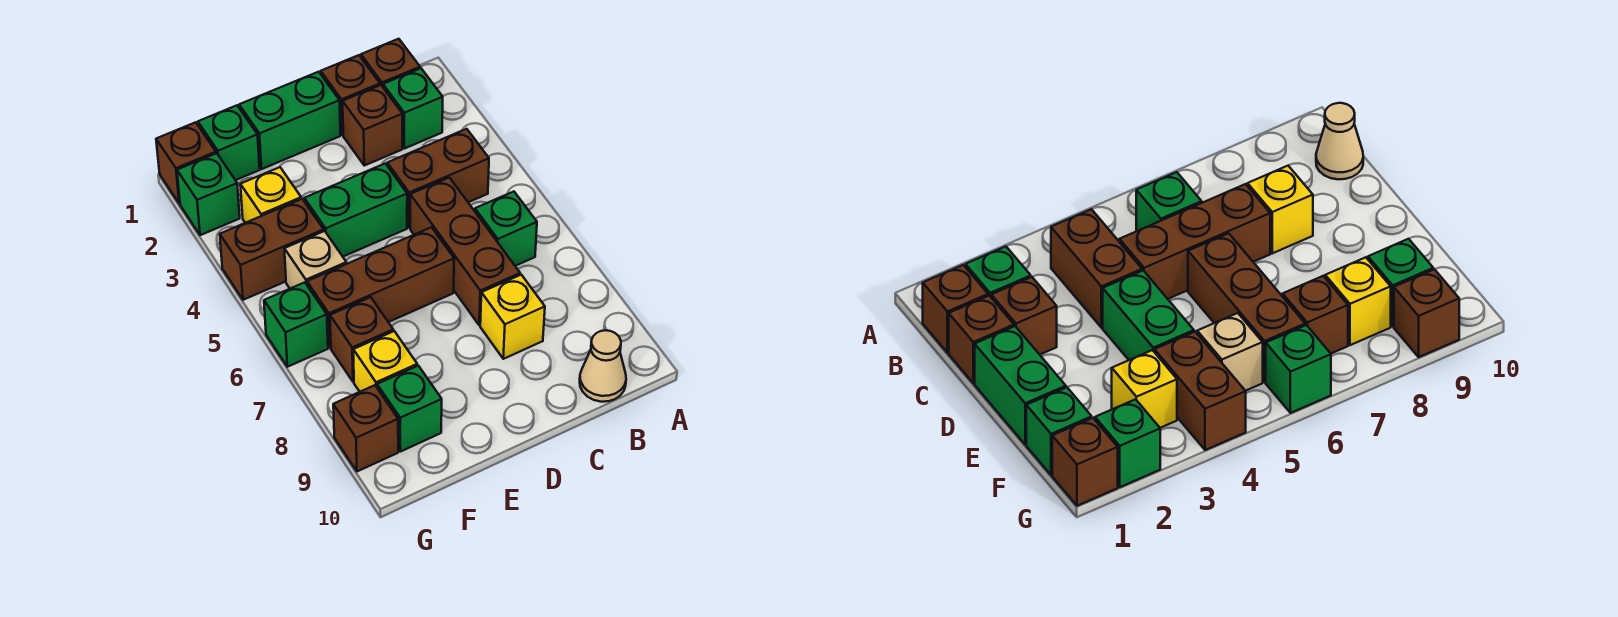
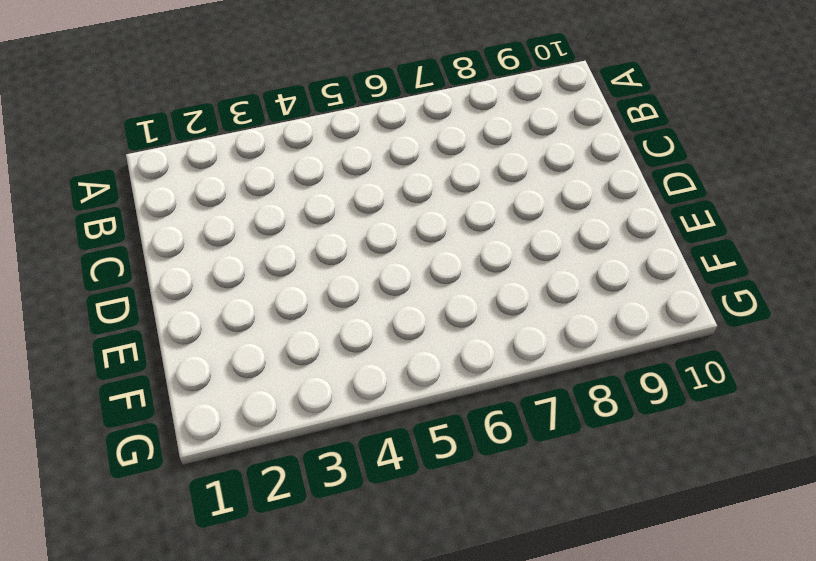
none -> brown brick B1 level 1
none -> green brick B2 level 1
none -> brown brick B4:C4 level 1

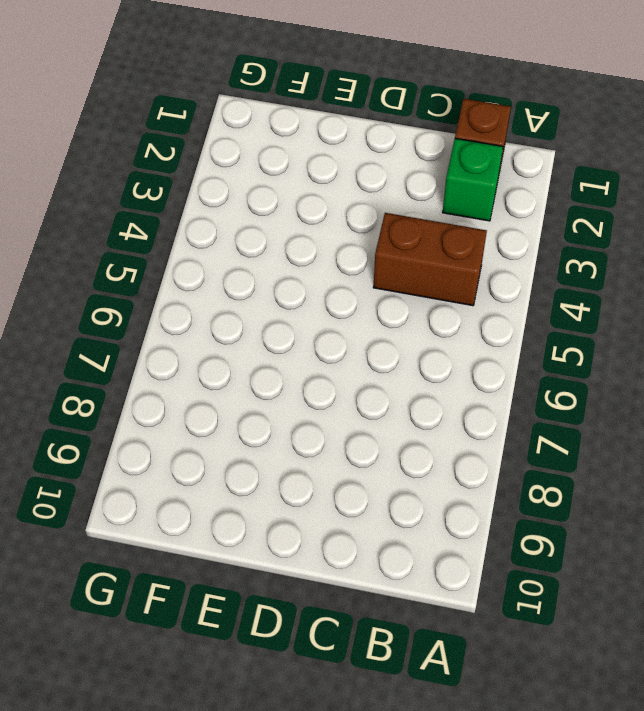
none -> green brick B6 level 1
none -> tan cone B10 level 1
none -> brown brick C1 level 1

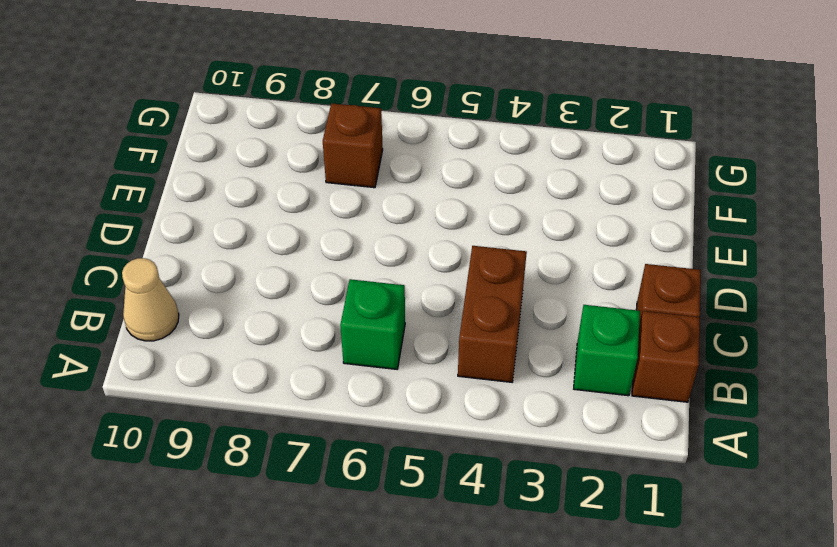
none -> brown brick C2 level 1
none -> brown brick C5:C7 level 1
none -> yellow brick C8 level 1

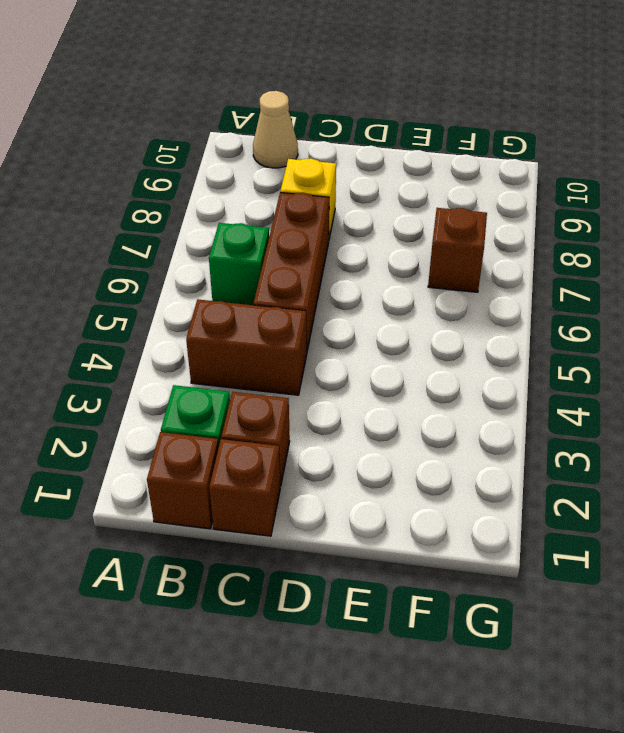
none -> green brick D1:E1 level 1
none -> green brick D4:E4 level 1
none -> brown brick D6:F6 level 1

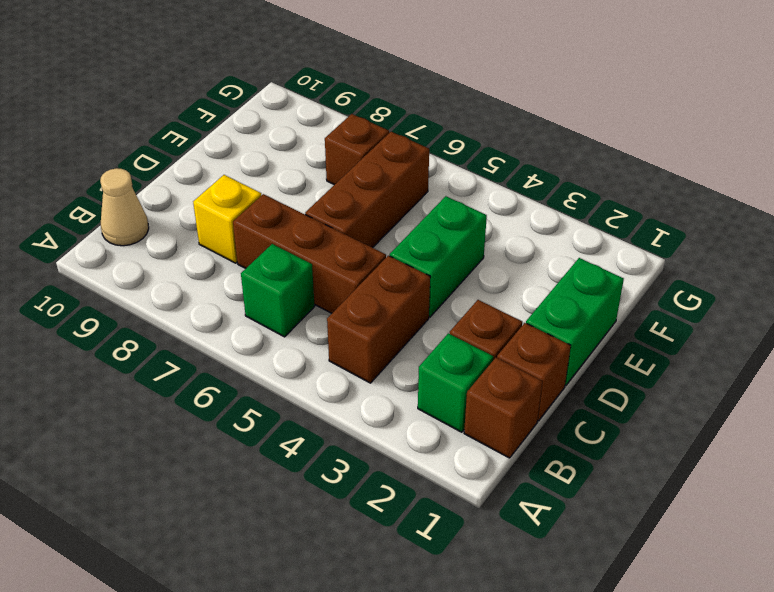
none -> green brick F1 level 1
none -> yellow brick F3 level 1
none -> brown brick F4:G4 level 1

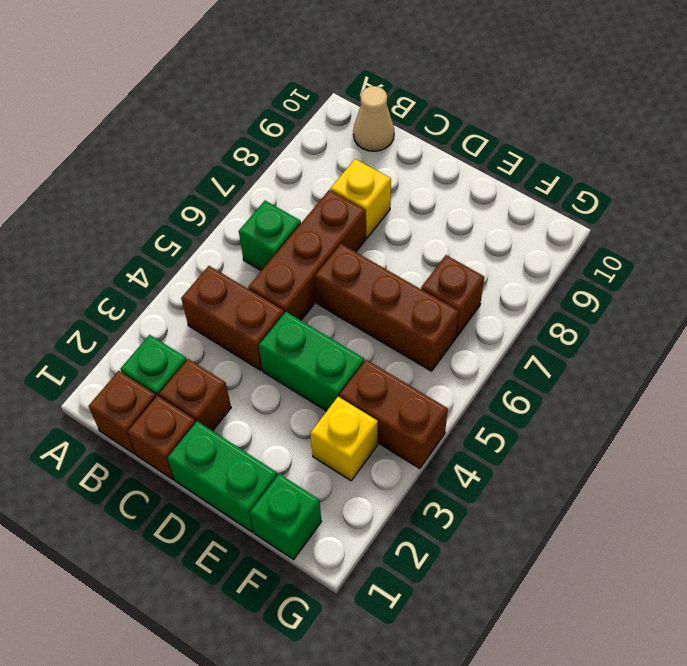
none -> tan brick F5 level 1
none -> yellow brick F8 level 1
none -> green brick F9 level 1

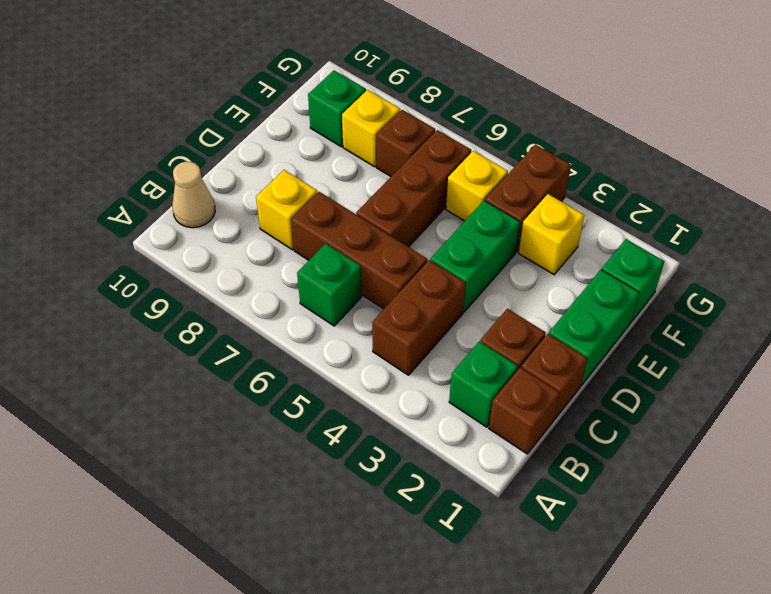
yellow brick F5 level 1 -> tan brick F5 level 1
none -> brown brick G1 level 1
none -> green brick G2 level 1
none -> green brick G6 level 1

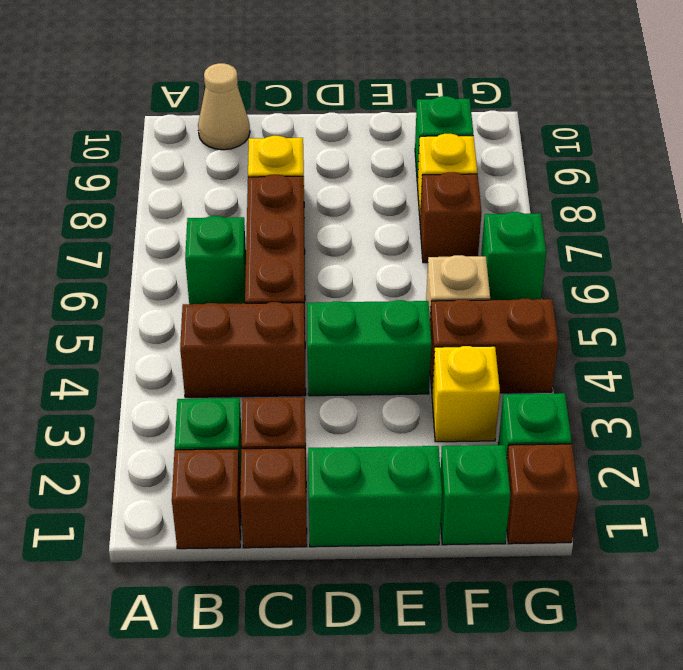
none -> brown brick D6:F6 level 1
none -> brown brick G9 level 1

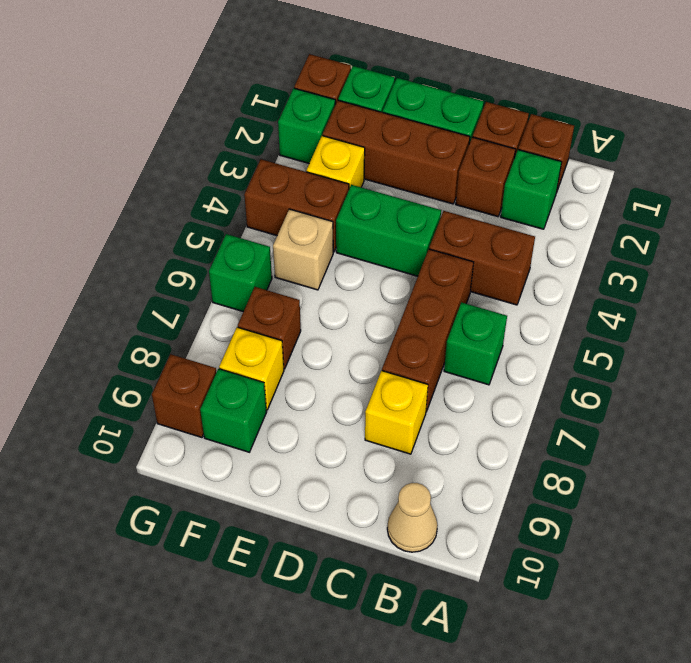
brown brick D2:F2 level 1 -> brown brick D6:F6 level 1

